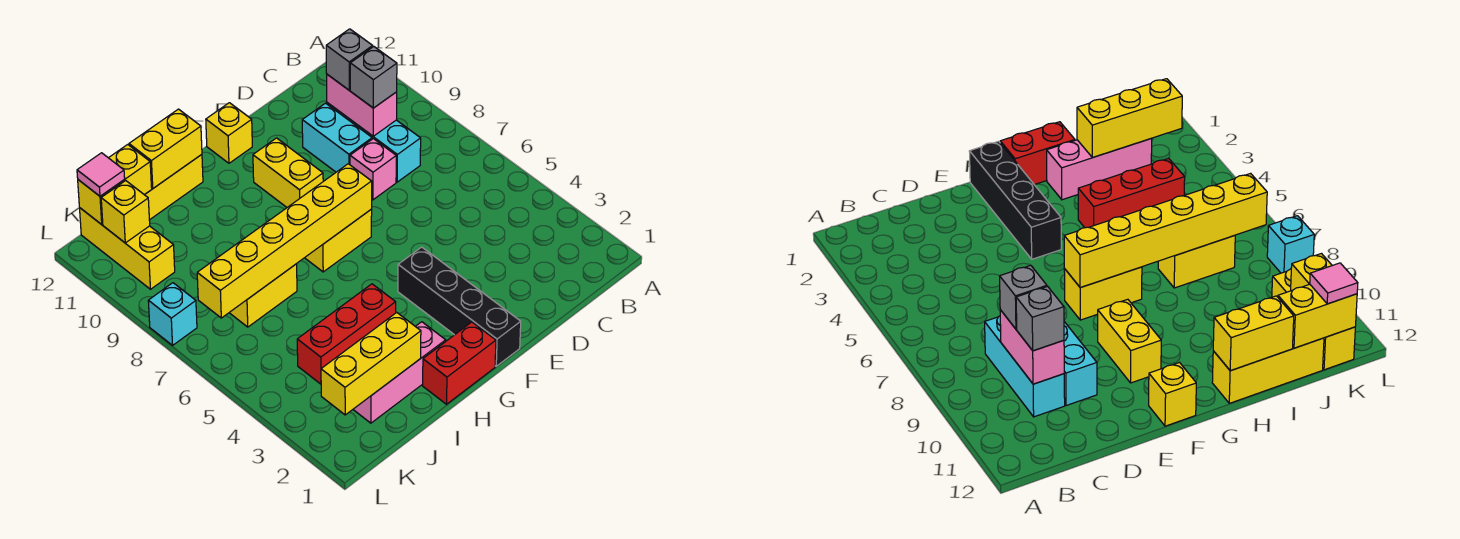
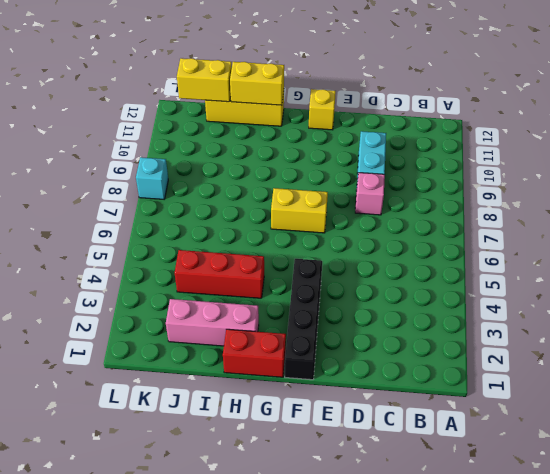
none -> cyan brick C8:C10 level 1
none -> yellow brick F9:F10 level 1
none -> yellow brick I7:J7 level 1

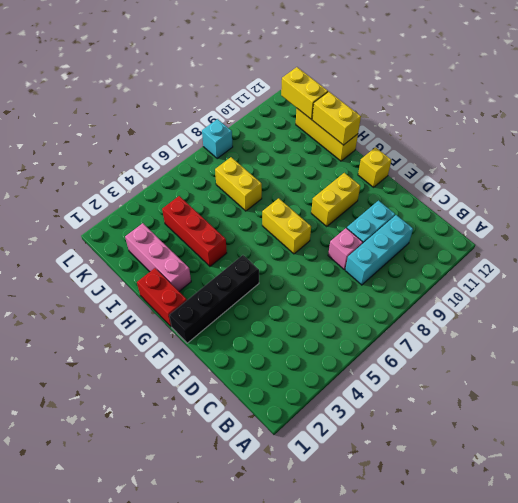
none -> yellow brick K10:K12 level 1
none -> pink brick C9:C10 level 2
none -> yellow brick F7:K7 level 2

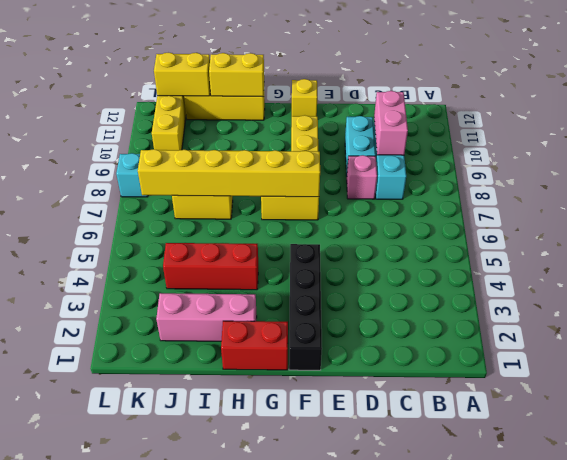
none -> yellow brick I2:K2 level 2
none -> yellow brick K11 level 2
none -> grey brick C9 level 3

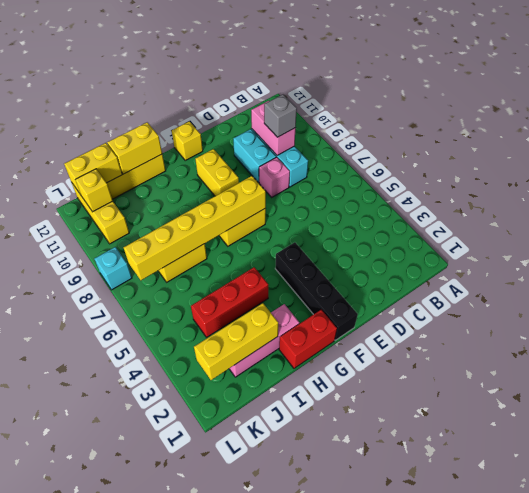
none -> grey brick C10 level 3
none -> pink tile K12 level 3

